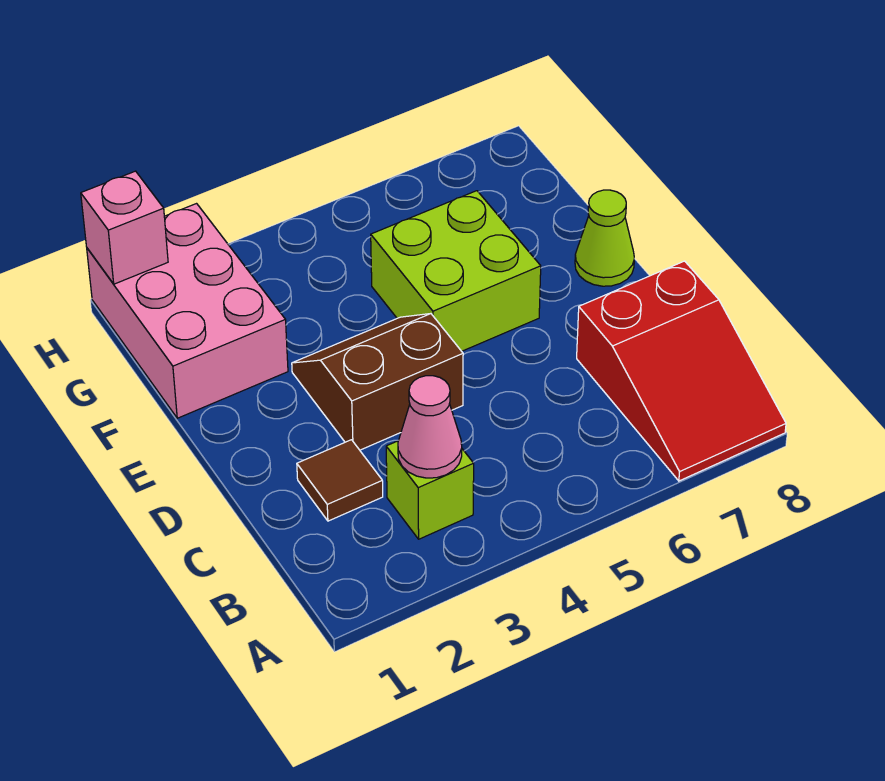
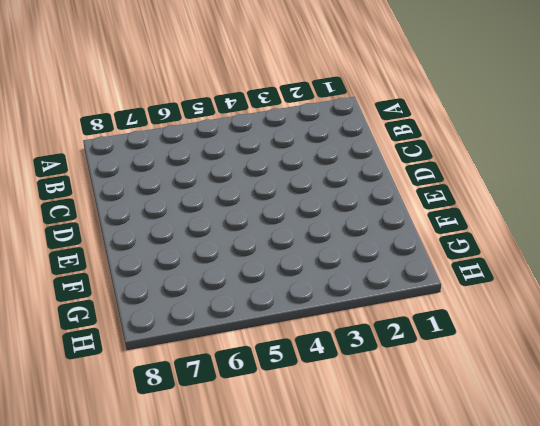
none -> red slope A7:C8 level 1 top C
none -> lime brick B3 level 1

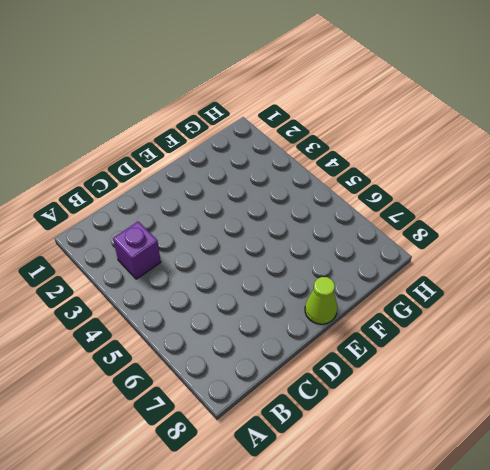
purple brick B3 level 1 -> lime brick B3 level 1
none -> red slope A7:C8 level 1 top C
none -> brown tile C2 level 1

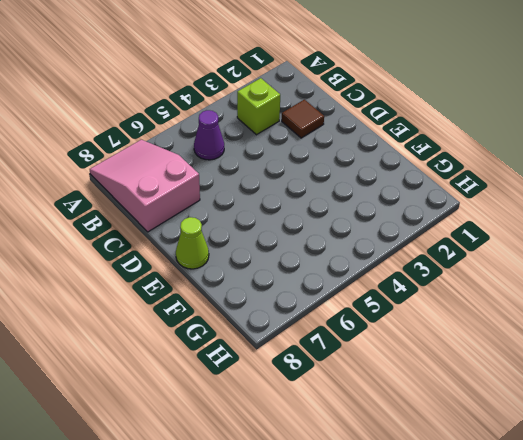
pink slope A7:C8 level 1 top C -> red slope A7:C8 level 1 top C
purple cone B5 level 1 -> none
none -> brown slope D3:E4 level 1 top D
none -> lime brick E5:F6 level 1

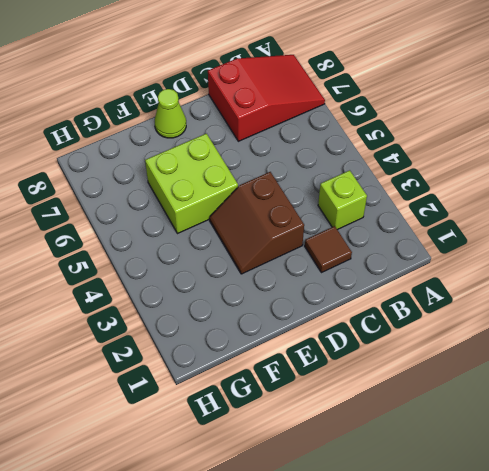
none -> pink brick F1:H2 level 1
none -> pink cone B3 level 2

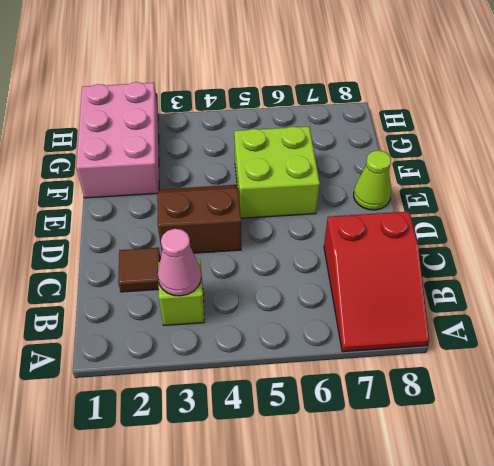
none -> pink brick H1 level 2

